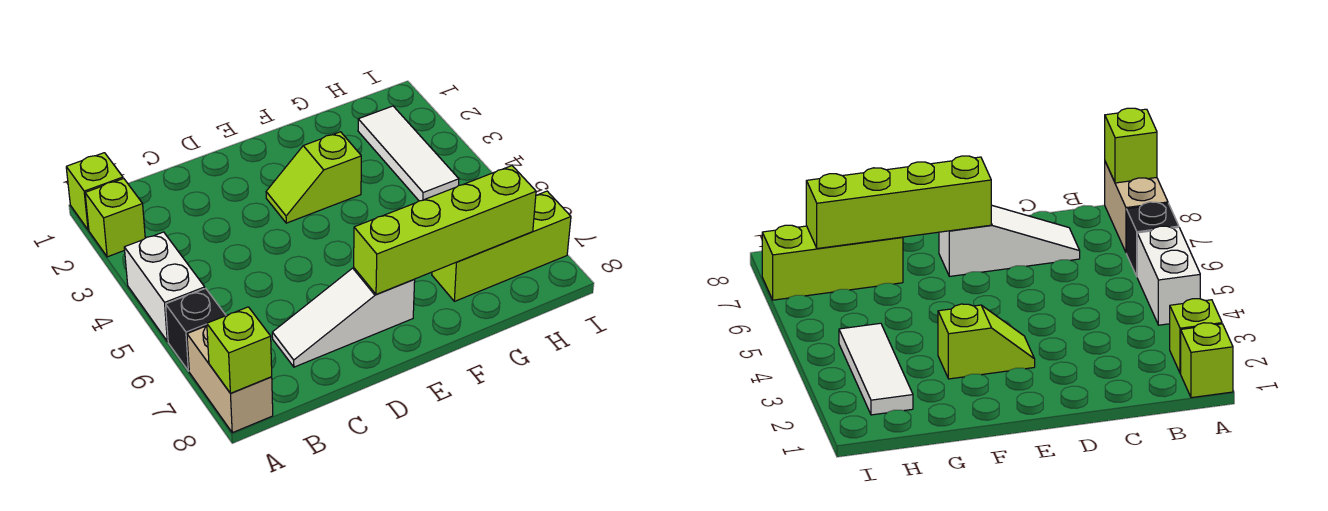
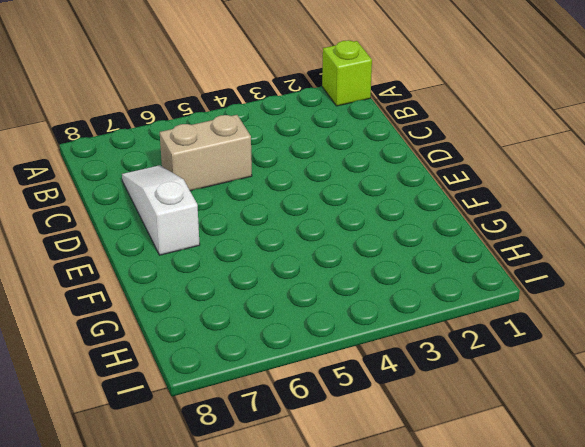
tan brick C5:C6 level 1 -> tan brick A7:A8 level 1
none -> lime brick A2 level 1
none -> white brick A4:A5 level 1

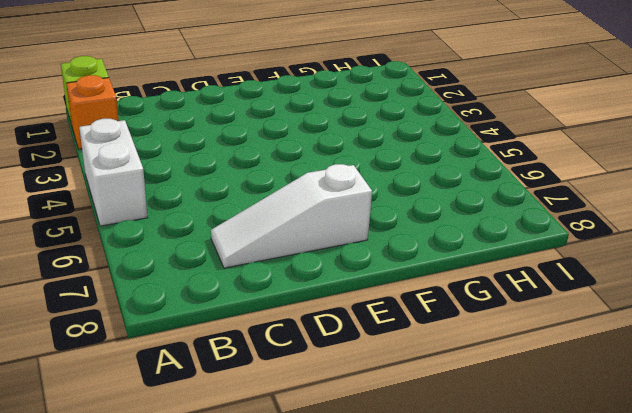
orange brick A2 level 1 -> lime brick A2 level 1
none -> black brick A6 level 1
none -> tan brick A7:A8 level 1

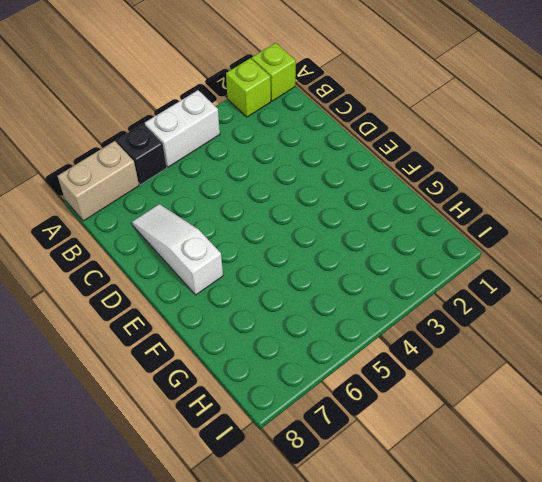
none -> lime slope E3:F3 level 1 top F
none -> lime brick G7:I7 level 1

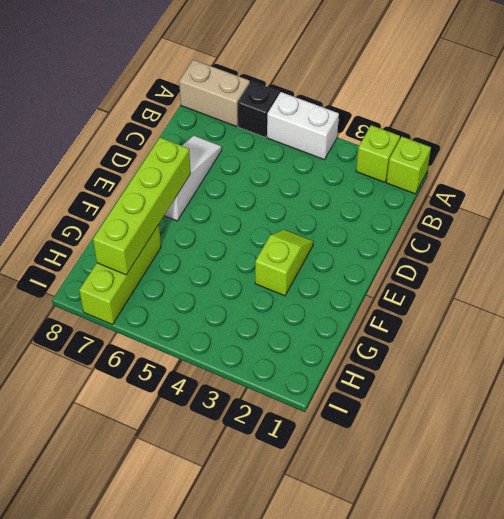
none -> white tile H2:H4 level 1
none -> lime brick A8 level 2

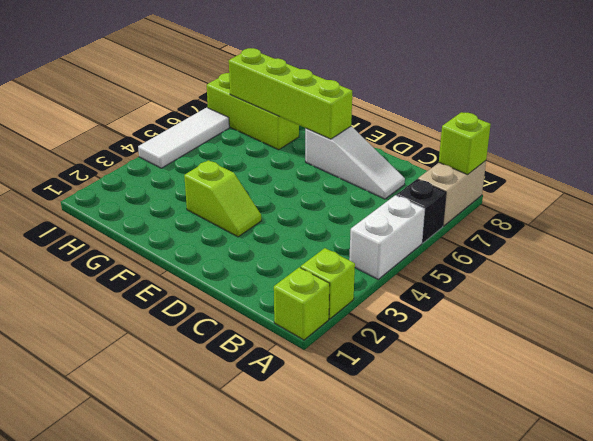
white tile I4:I6 level 1 -> white tile H2:H4 level 1

